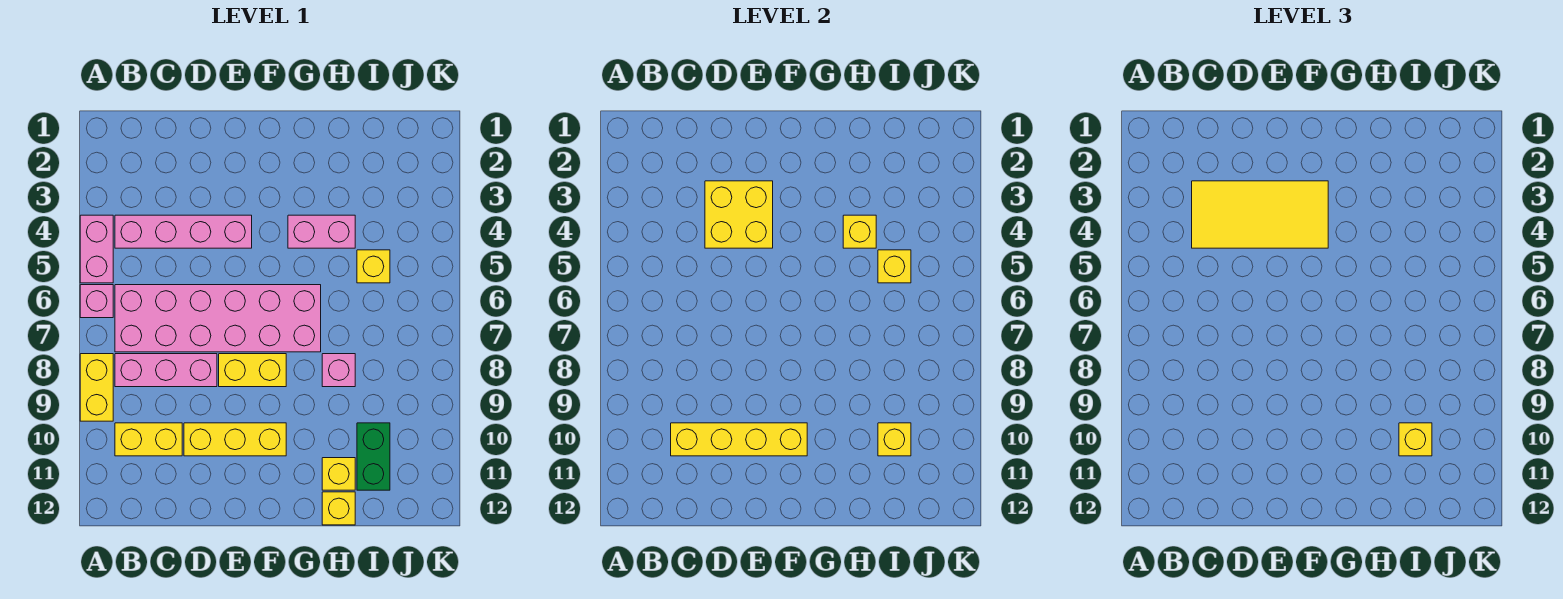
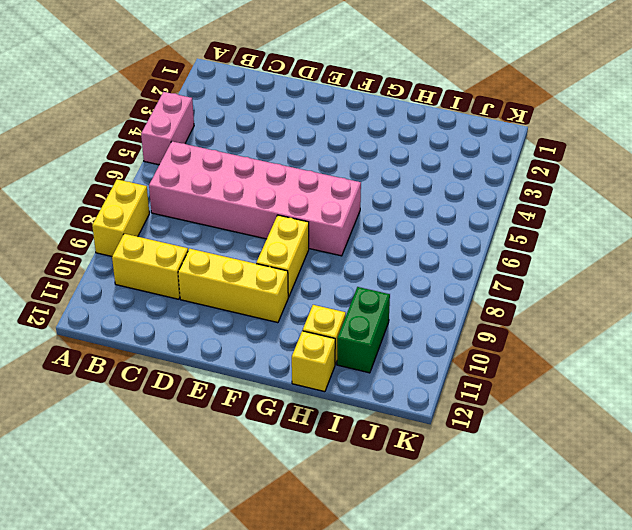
yellow brick F8:F9 level 1 -> yellow brick E8:F8 level 1
none -> pink brick A6 level 1
none -> pink brick B4:E4 level 1
none -> pink brick B8:D8 level 1

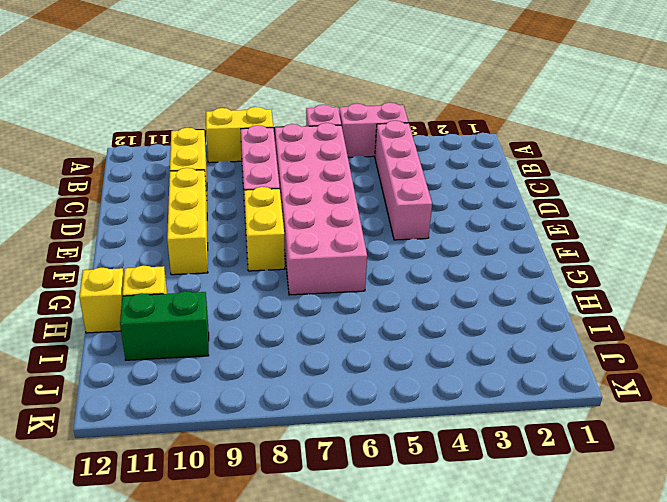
none -> pink brick G4:H4 level 1
none -> pink brick H8 level 1
none -> yellow brick I5 level 1

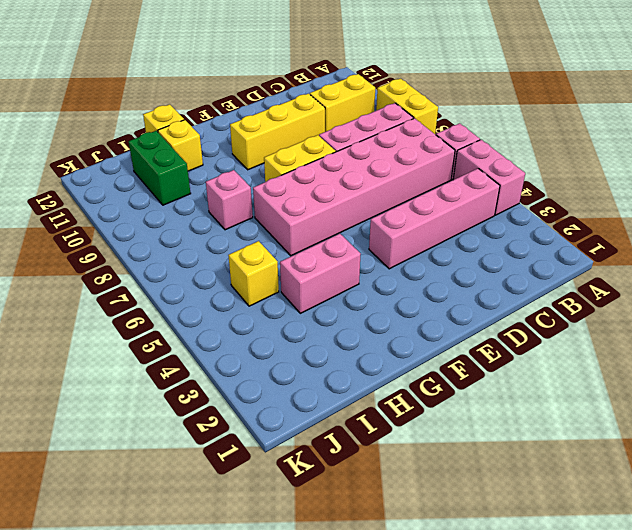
none -> yellow brick C10:F10 level 2
none -> yellow brick D3:E4 level 2
none -> yellow brick H4 level 2

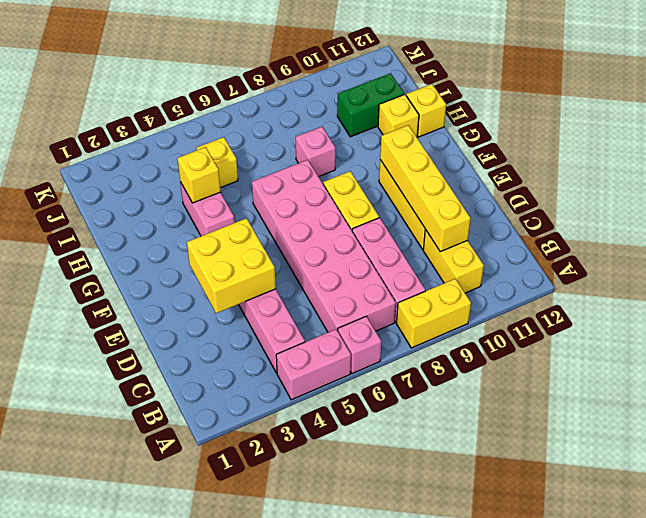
none -> yellow brick I5 level 2
none -> yellow brick I10 level 2
none -> yellow tile C3:F4 level 3

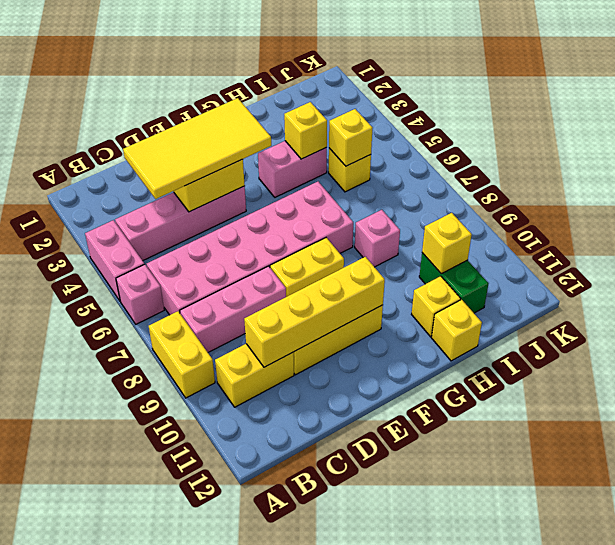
none -> yellow brick I10 level 3

